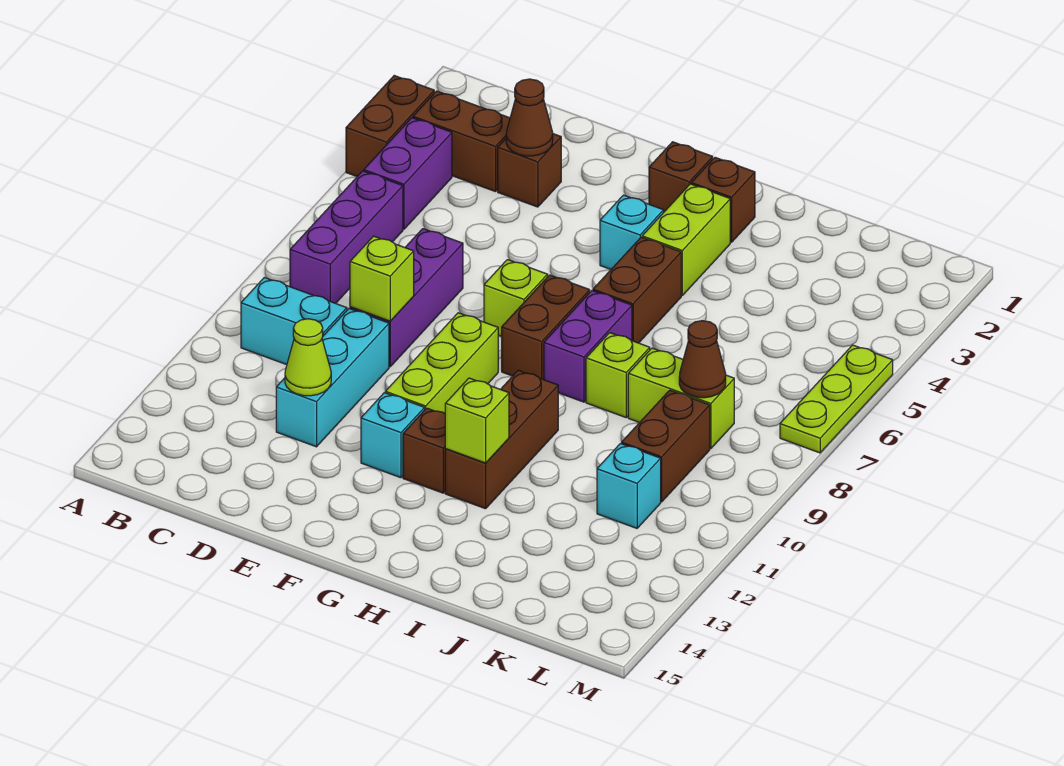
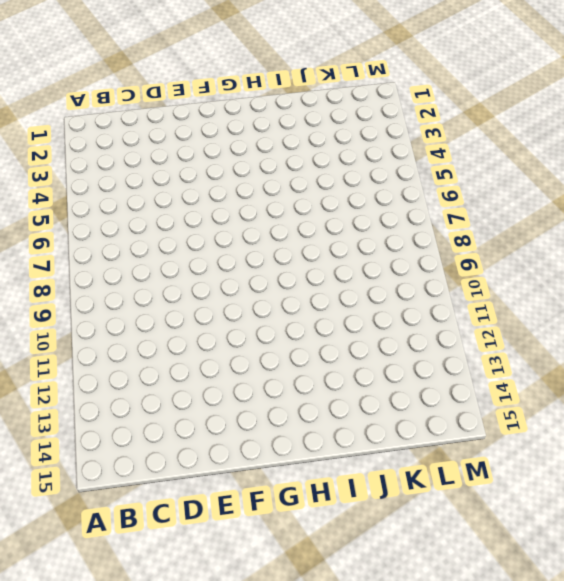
none -> brown brick A3:A4 level 1
none -> brown brick B3:C3 level 1
none -> purple brick B4:B5 level 1
none -> purple brick B6:B8 level 1

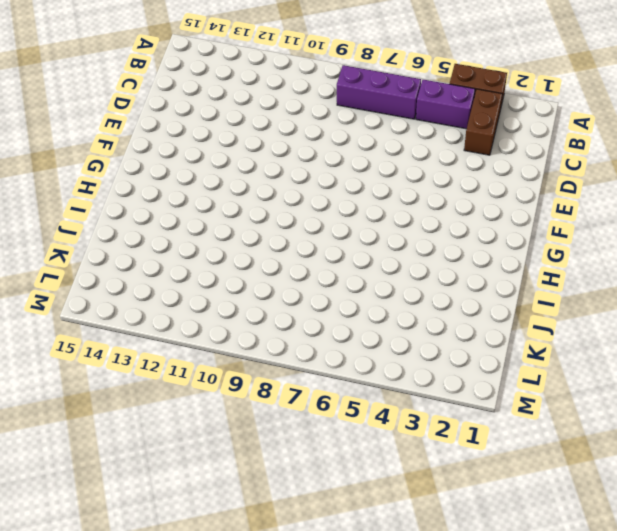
none -> cyan brick B10:C10 level 1
none -> brown brick D3 level 1
none -> purple brick D7:D9 level 1
none -> cyan brick D10:D12 level 1

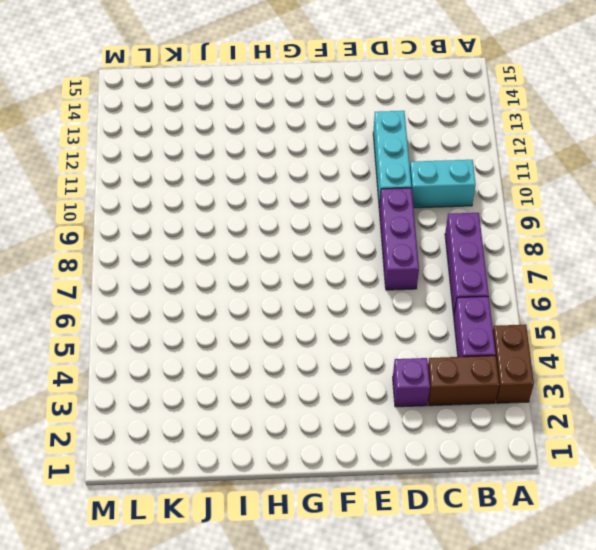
purple brick D3 level 1 -> brown brick D3 level 1
none -> lime brick F7 level 1
none -> lime brick F9:F11 level 1
none -> cyan brick F12 level 1
none -> brown brick G2 level 1

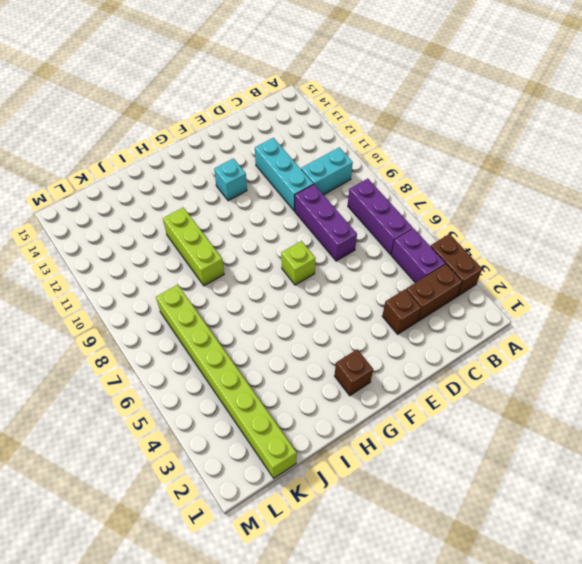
lime brick I9:I11 level 1 -> lime brick F9:F11 level 1
lime brick K1:K8 level 1 -> lime brick J8:K8 level 1
none -> cyan brick G4 level 1
none -> brown brick G7:G8 level 1
none -> brown brick G12 level 1
none -> brown brick H2 level 1

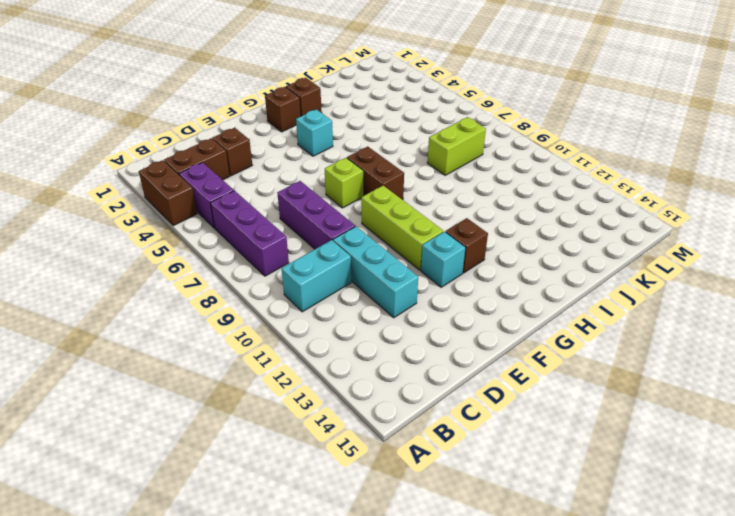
none -> lime brick H3:H4 level 1
none -> brown brick H5:H6 level 1
none -> purple brick H7:H8 level 1
none -> brown brick H10:H12 level 1

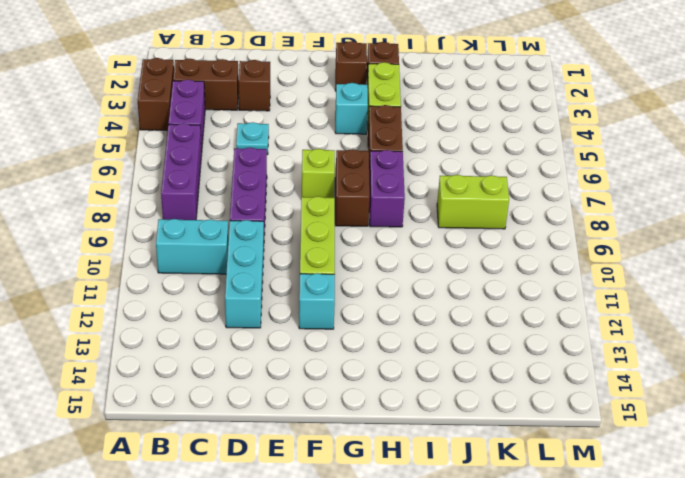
cyan plate D5 level 1 -> none
none -> brown brick G12 level 1
none -> brown brick H10:H12 level 1
none -> lime brick I8 level 1
none -> brown brick K9:K10 level 1

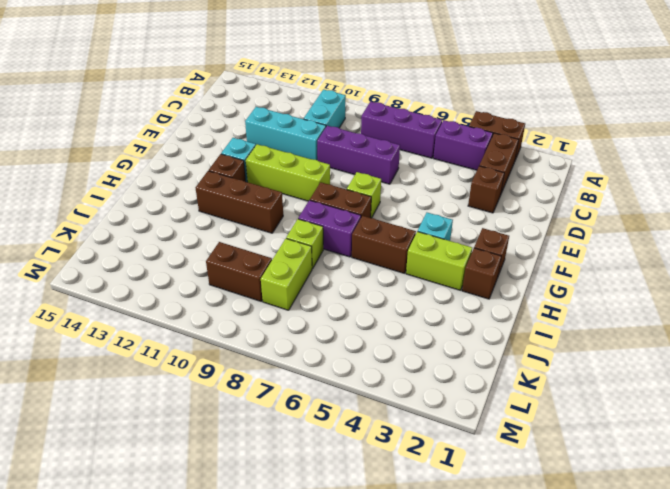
none -> cyan brick K11 level 1
none -> lime plate M5:M7 level 1
none -> brown cone D3 level 2
none -> lime brick D9 level 2

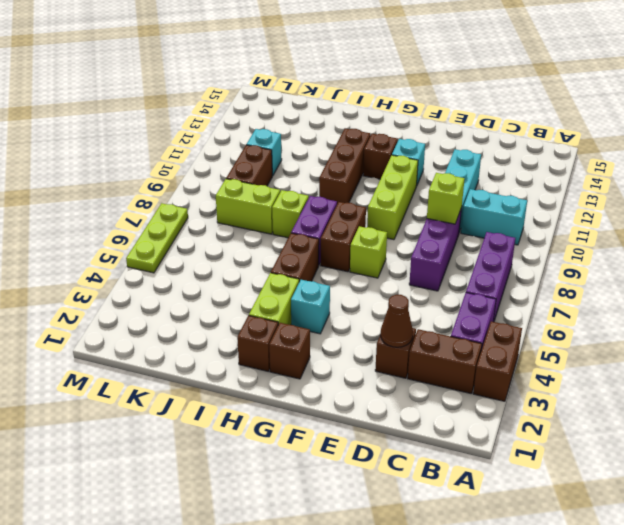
none -> lime cone D12 level 2
none -> lime brick H12 level 2
none -> brown cone K8 level 2

